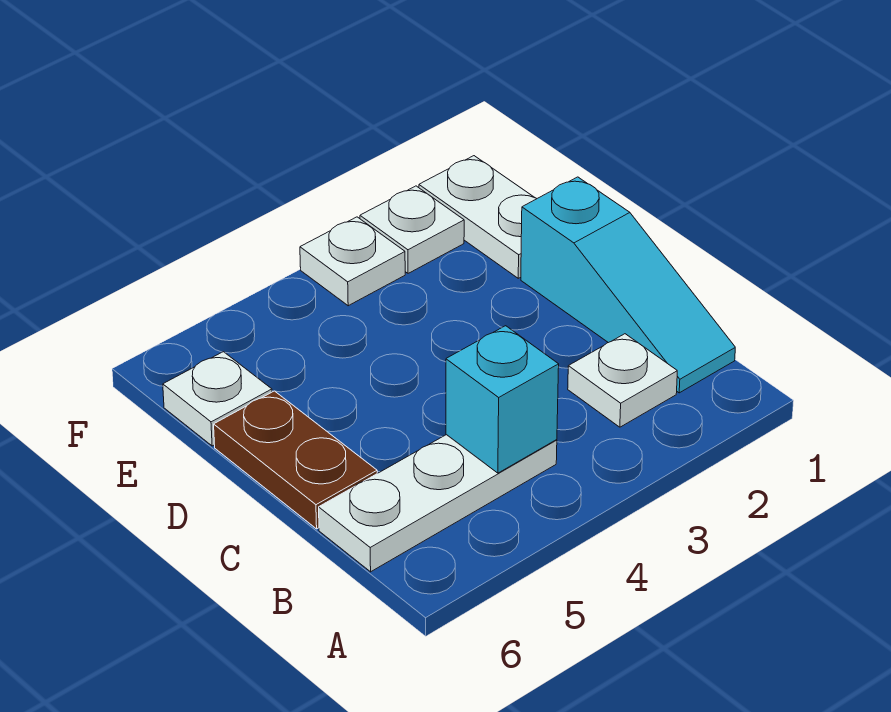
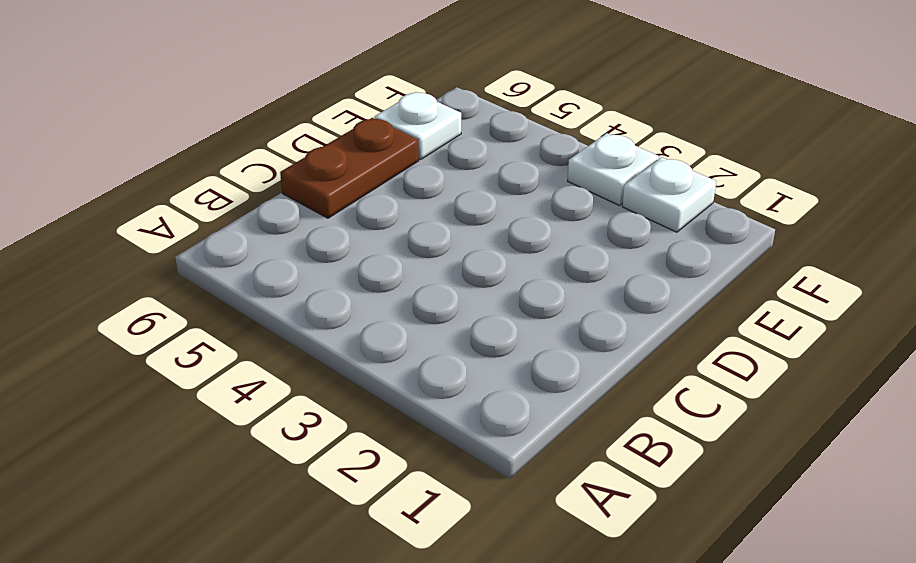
none -> cyan slope B1:D1 level 1 top D
none -> white plate B2 level 1

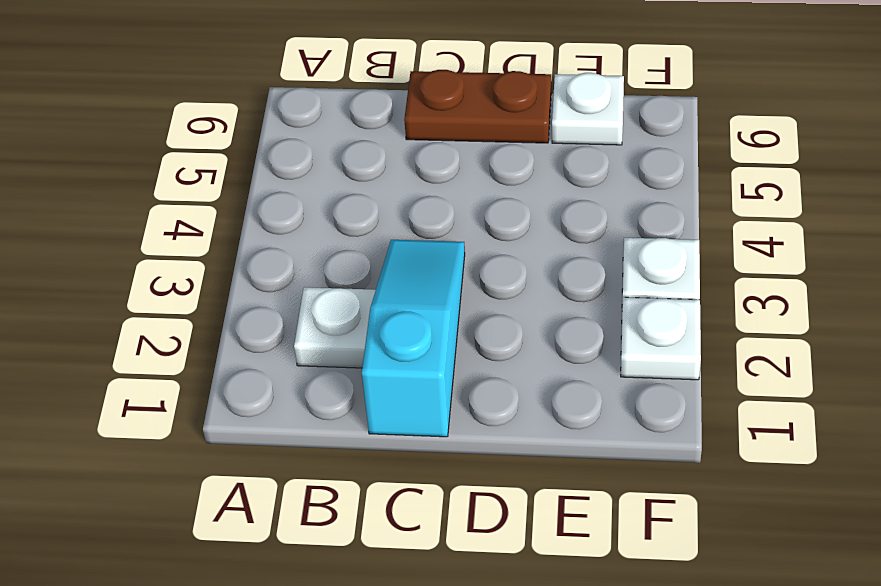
cyan slope C1:C3 level 1 top 1 -> cyan slope B1:D1 level 1 top D
none -> white plate B4:B6 level 1
none -> white plate E1:F1 level 1

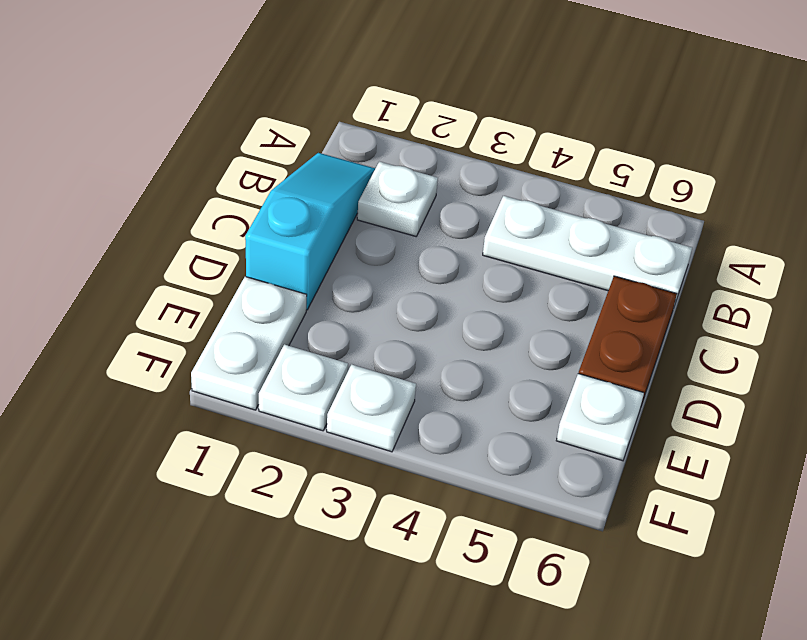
none -> cyan brick B4 level 2

